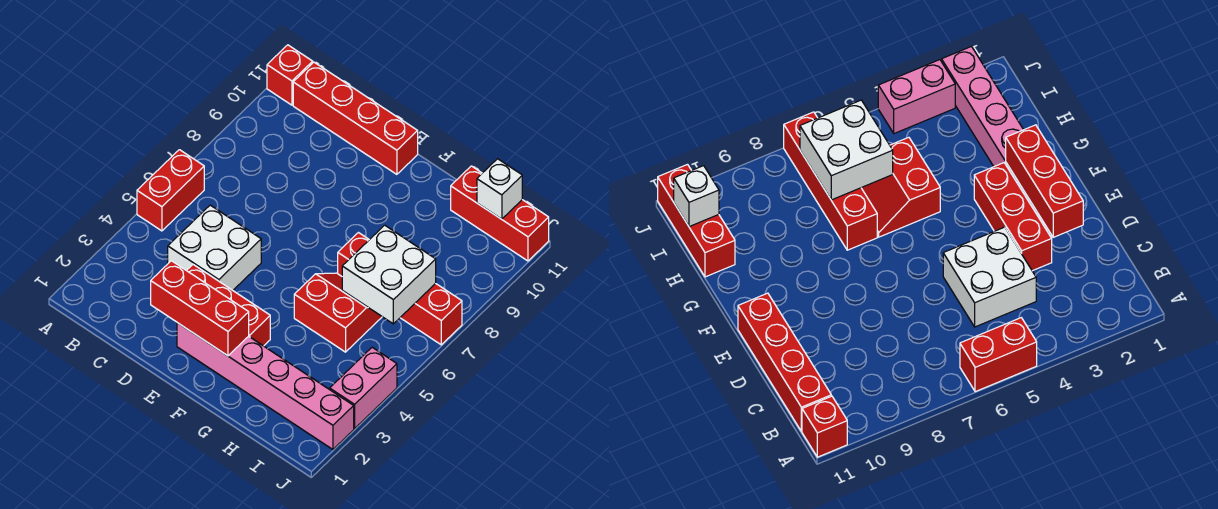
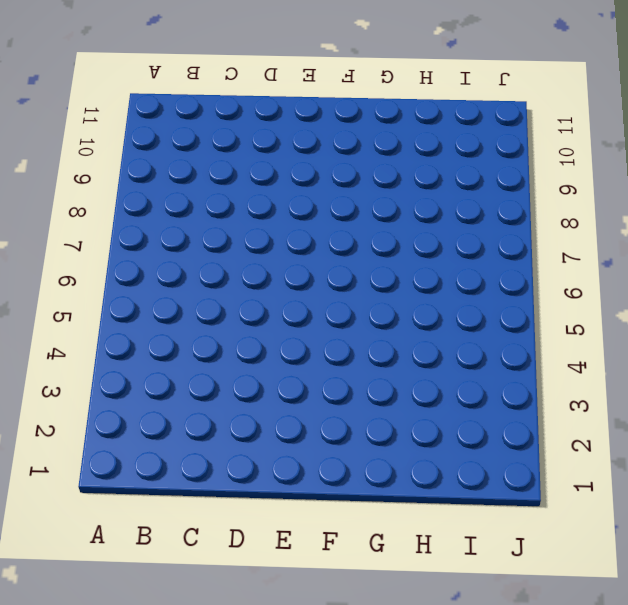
none -> red brick A5:A6 level 1
none -> red brick A11 level 1
none -> red brick B11:E11 level 1

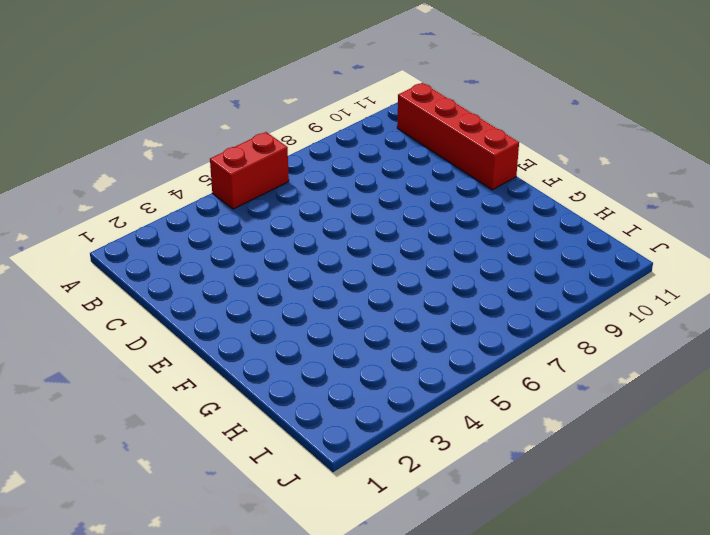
none -> red brick A11 level 1
none -> white brick C4:D5 level 1
none -> red brick D3:F3 level 1

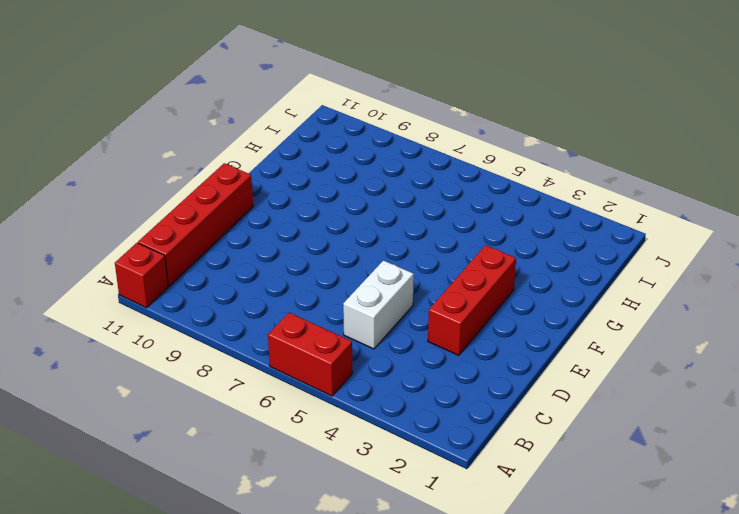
white brick C5:D5 level 1 -> white brick C4:D5 level 1
none -> pink brick E2:J2 level 1
none -> red slope G5:H6 level 1 top 5
none -> red brick G7:J7 level 1

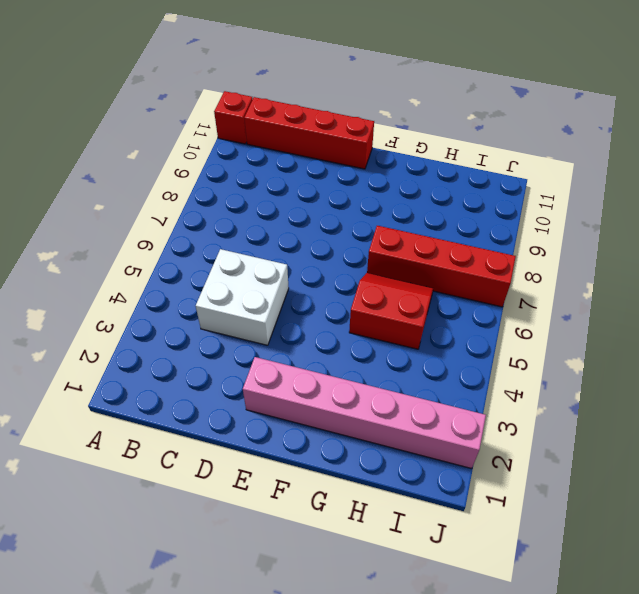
none -> red brick A5:A6 level 1
none -> red brick D3:F3 level 1
none -> red brick H11:J11 level 1

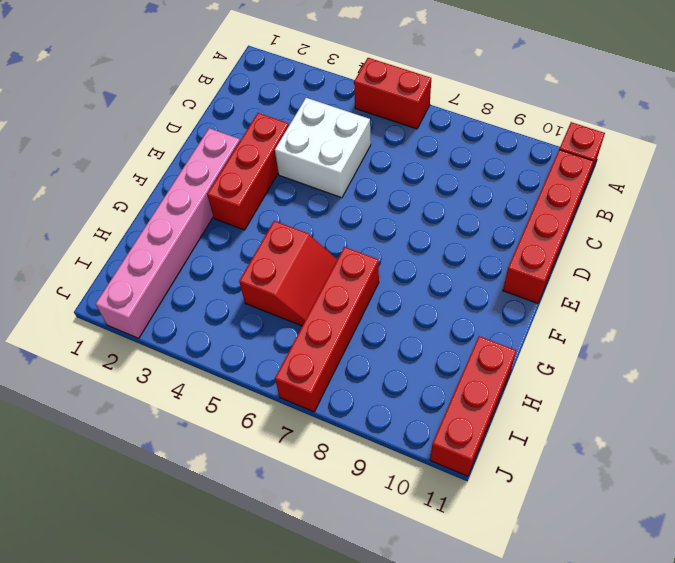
none -> pink brick J3:J4 level 1
none -> red brick D2:F2 level 2
none -> white brick H6:I7 level 2

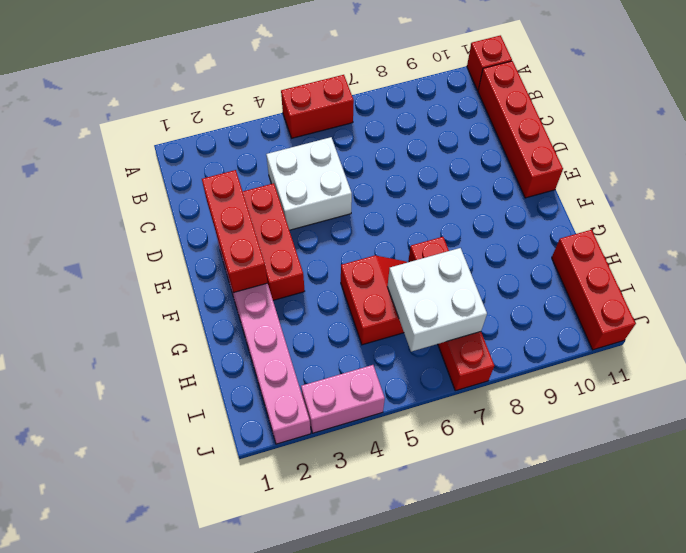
none -> white brick I11 level 2

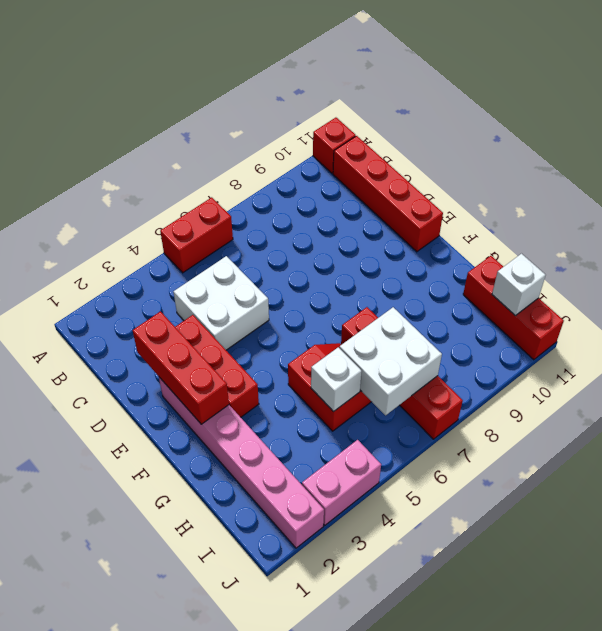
white brick H5 level 2 -> none

